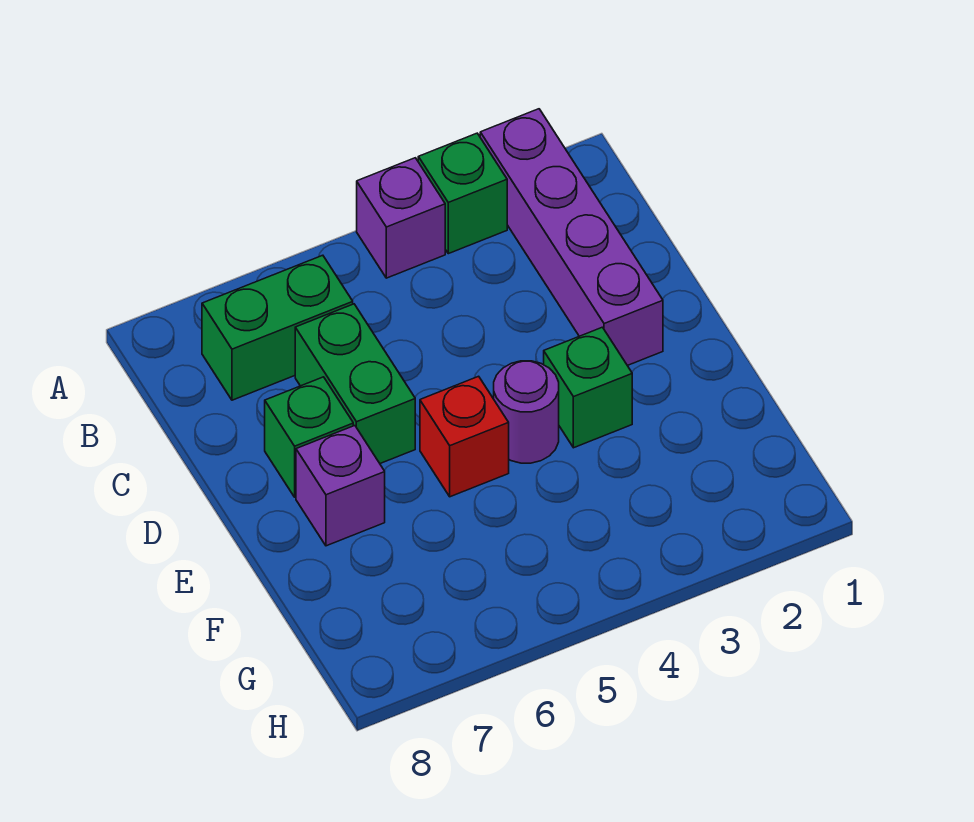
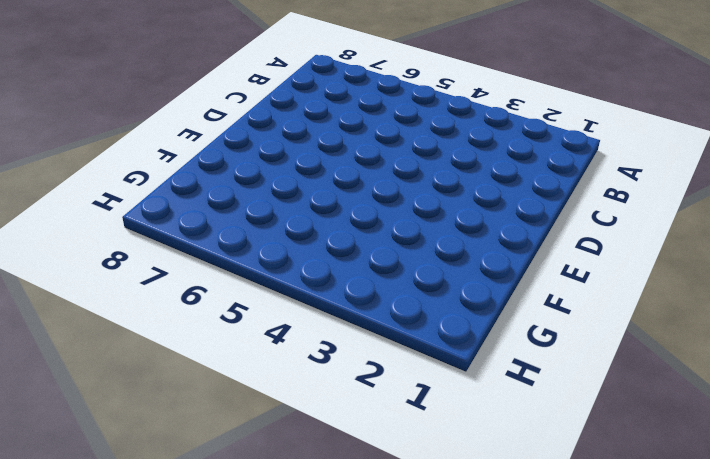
none -> purple brick A2:D2 level 1
none -> green brick A3 level 1

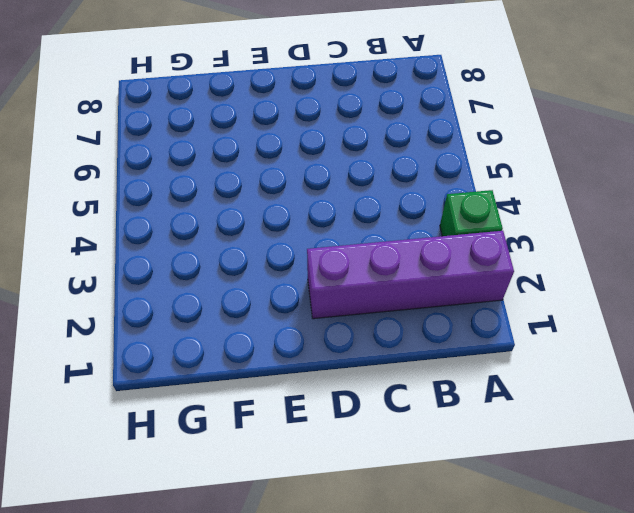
none -> purple brick A4 level 1
none -> green brick B6:B7 level 1

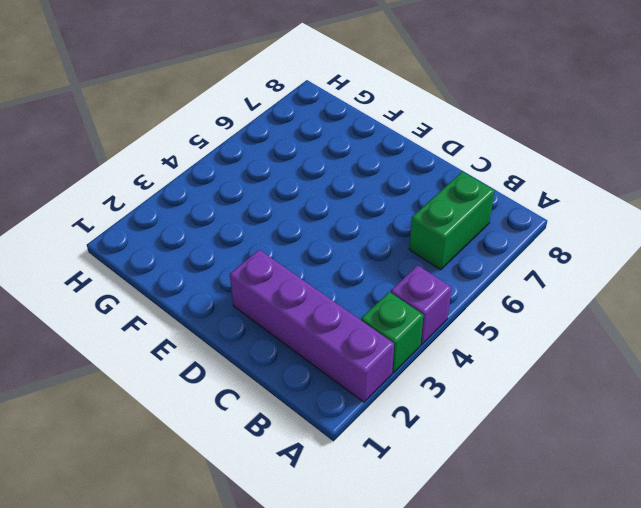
none -> green brick C6:D6 level 1
none -> green brick D7 level 1

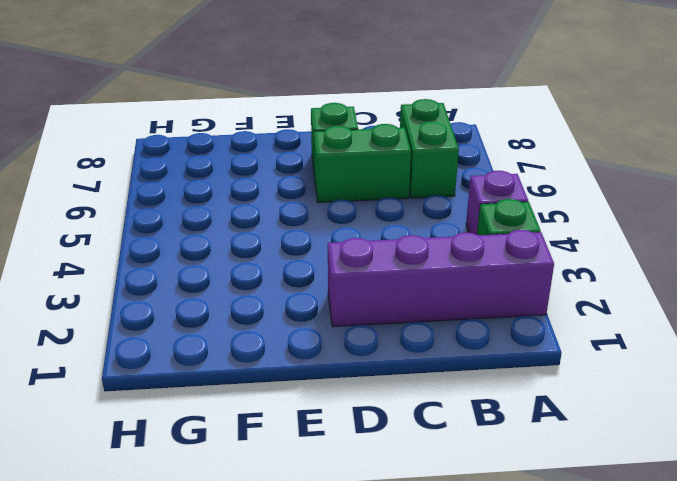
none -> green brick E3 level 1
none -> purple round brick E4 level 1

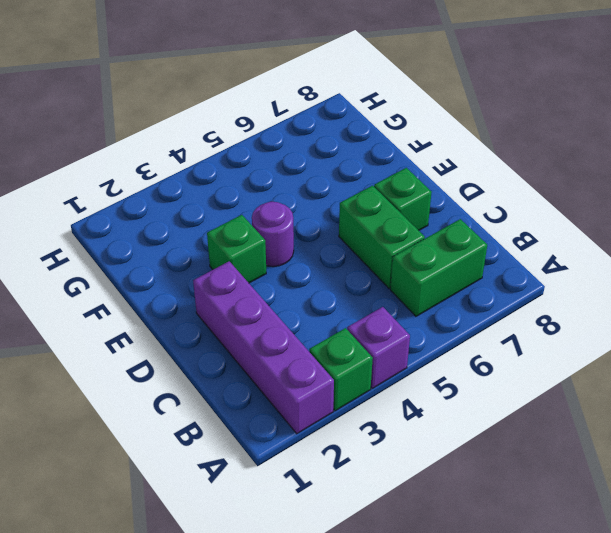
none -> red brick E5 level 1
none -> purple brick E7 level 1

